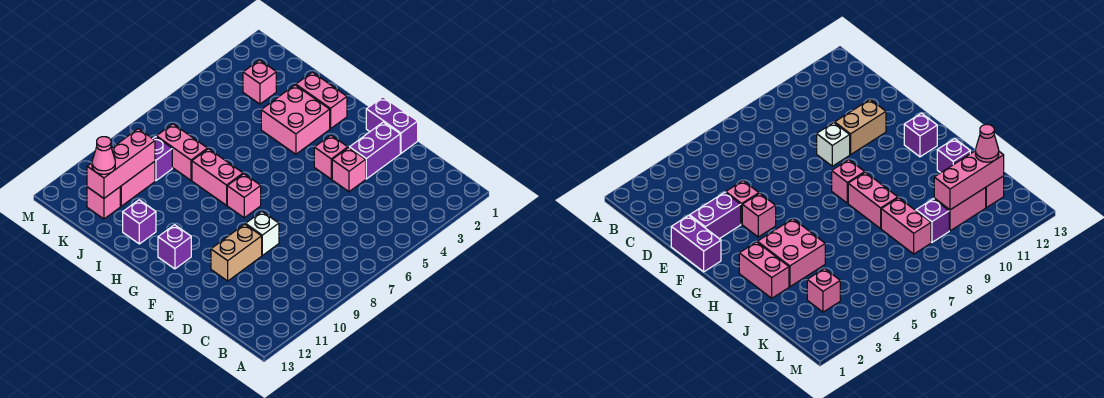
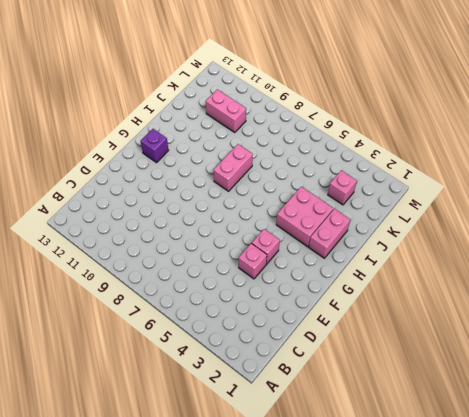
none -> purple brick E1:F1 level 1
none -> purple brick E2:E3 level 1
none -> white brick E9 level 1

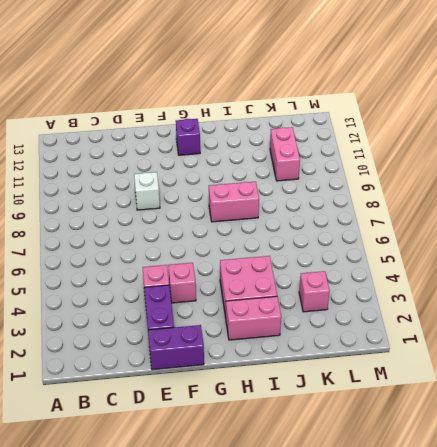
none -> tan brick E10:E11 level 1
none -> pink brick G8 level 1
none -> purple brick I12 level 1

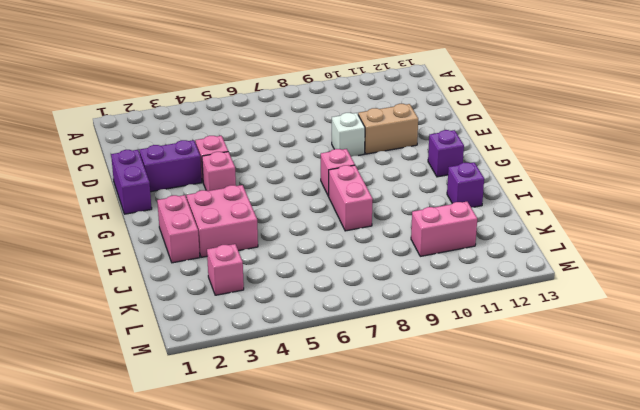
none -> pink brick J8:K8 level 1
none -> purple brick K9 level 1
none -> pink brick K12 level 1

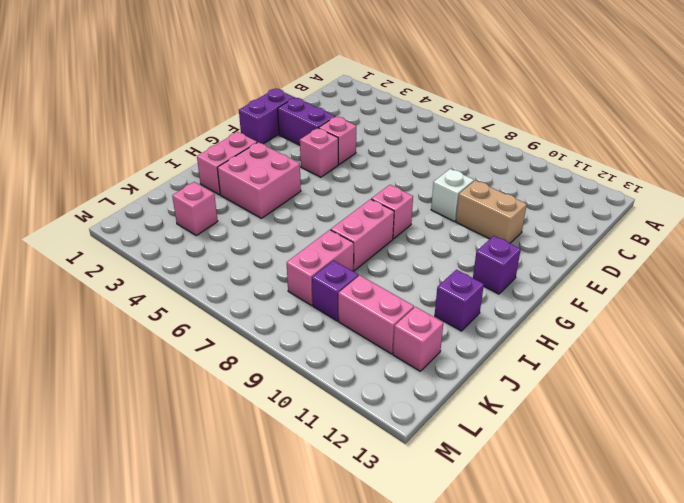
none -> pink brick K10:K12 level 2
none -> pink cone K12 level 3

